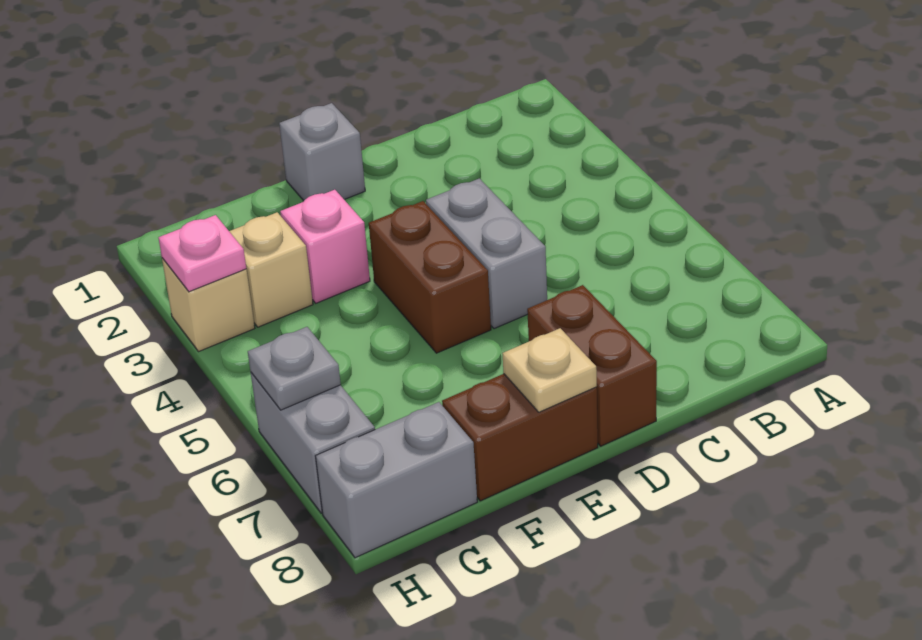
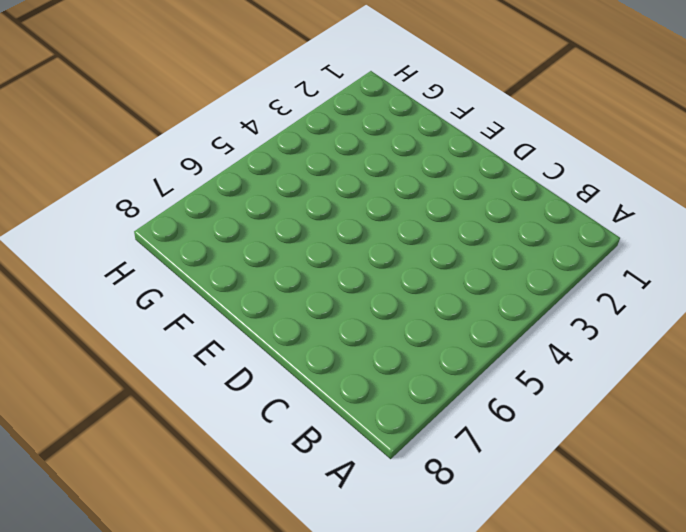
none -> grey brick D4:D5 level 1
none -> brown brick D7:D8 level 1
none -> grey brick E1 level 1

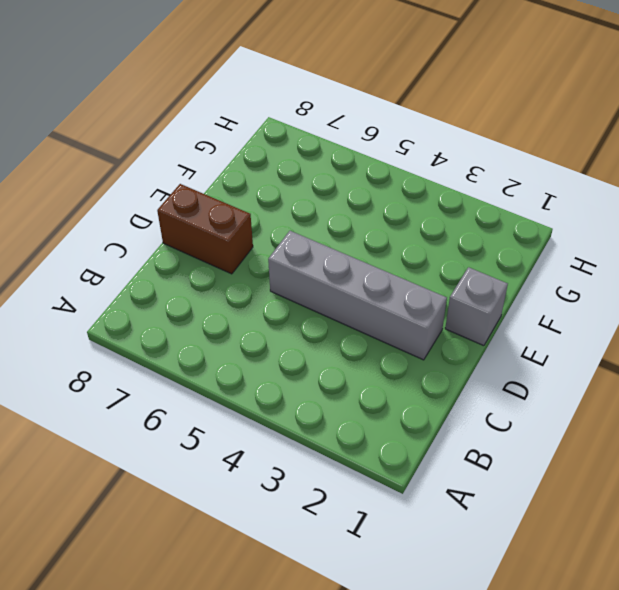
grey brick D2:D5 level 1 -> grey brick D4:D5 level 1
none -> brown brick E4:E5 level 1
none -> brown brick E8:F8 level 1
none -> pink brick F3 level 1

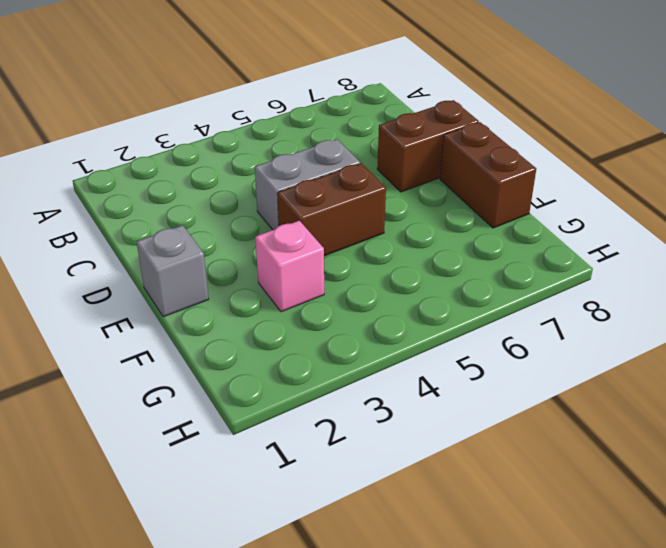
none -> tan brick G3 level 1
none -> grey brick G8:H8 level 1
none -> tan brick H3 level 1

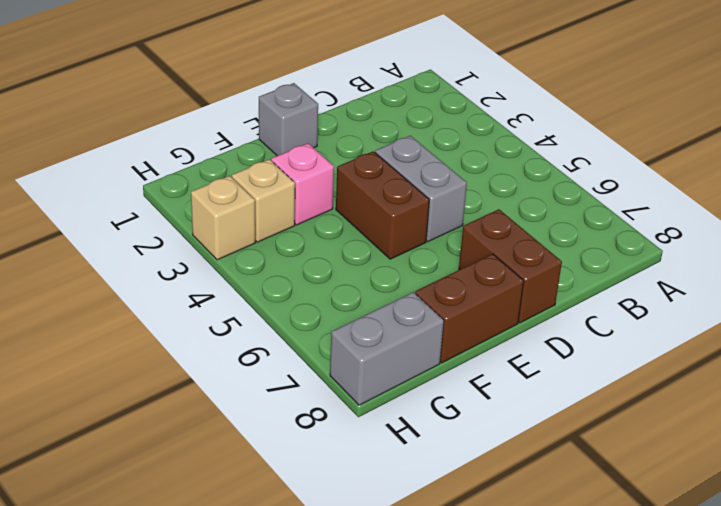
none -> grey brick H6:H7 level 1
none -> tan plate E8 level 2
none -> pink plate H3 level 2

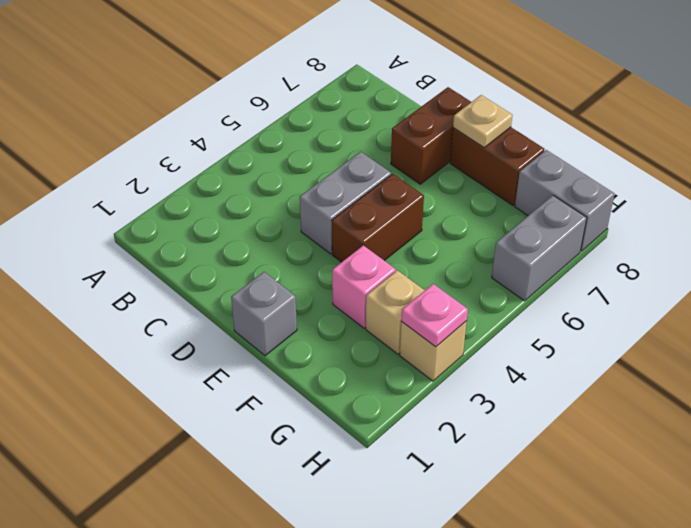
none -> grey plate H6 level 2

